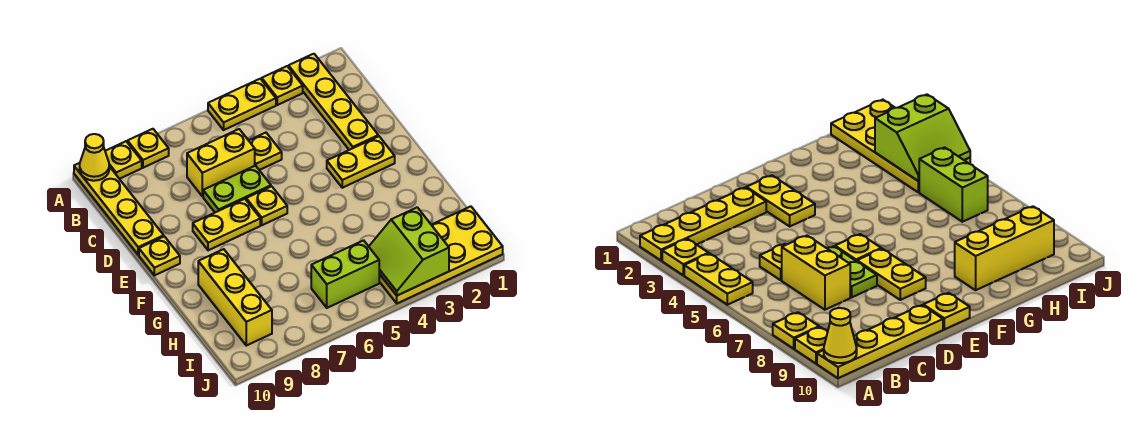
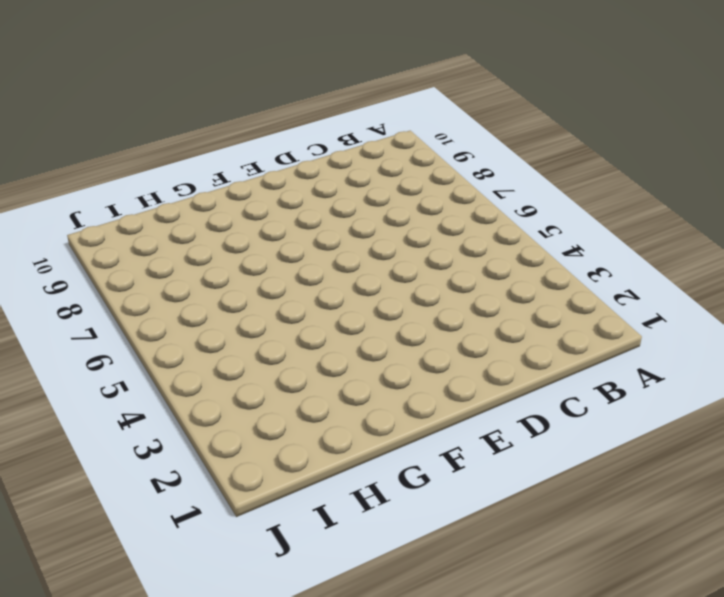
none -> yellow plate A2:D2 level 1
none -> yellow plate A3 level 1
none -> yellow plate A4:A5 level 1

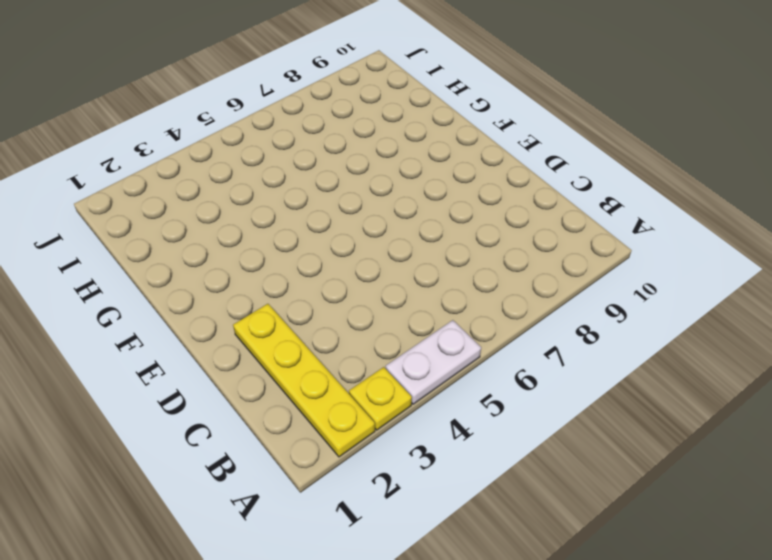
white plate A4:A5 level 1 -> yellow plate A4:A5 level 1
none -> yellow plate A8 level 1
none -> yellow plate A9 level 1
none -> yellow plate A10:D10 level 1

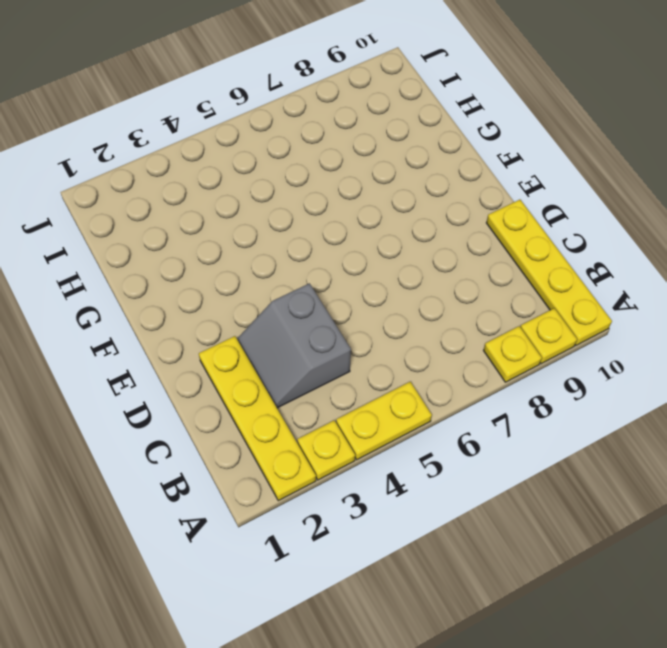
grey slope C3:D4 level 1 top 4 -> none
none -> yellow plate C5 level 1
none -> yellow brick C6:C7 level 1
none -> lime plate D6:D7 level 1

